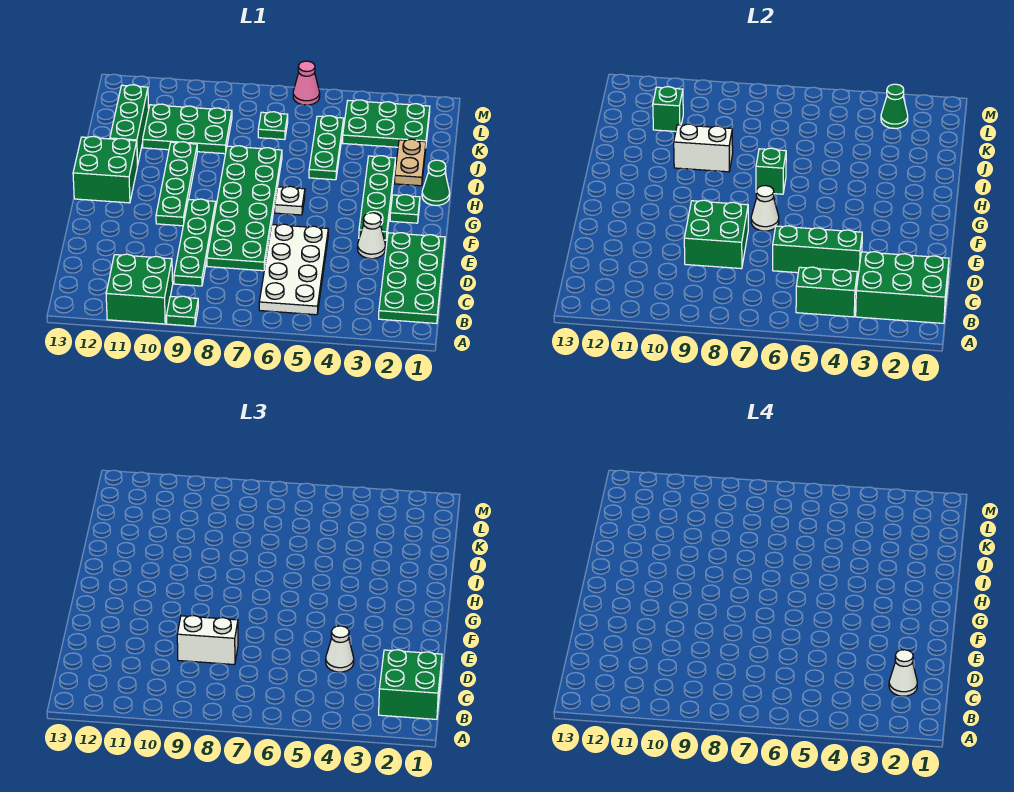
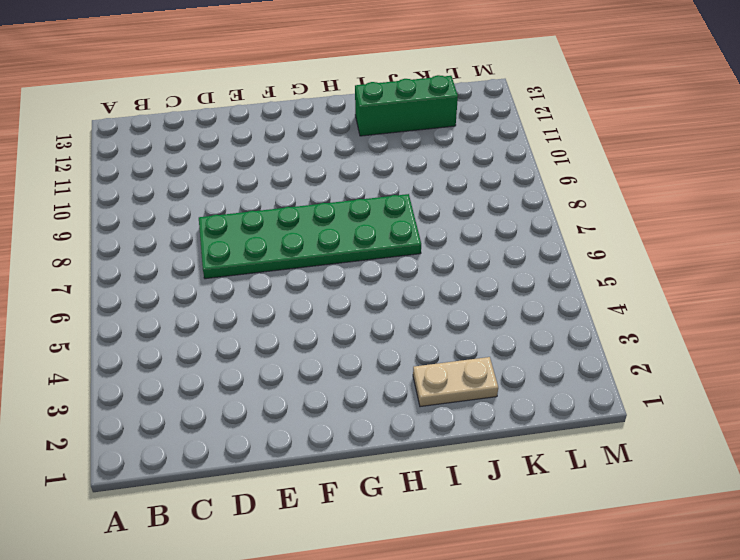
none -> green plate A9 level 1
none -> green brick A10:B11 level 1
none -> green plate B1:E2 level 1
none -> white plate B5:E6 level 1

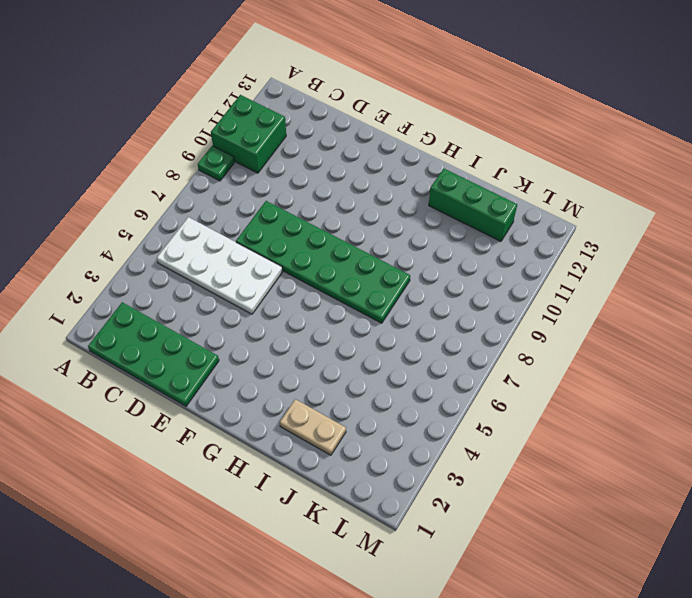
none -> green plate C9:F9 level 1
none -> white cone E3 level 1
none -> green plate F3:I3 level 1
none -> green plate F10:I10 level 1

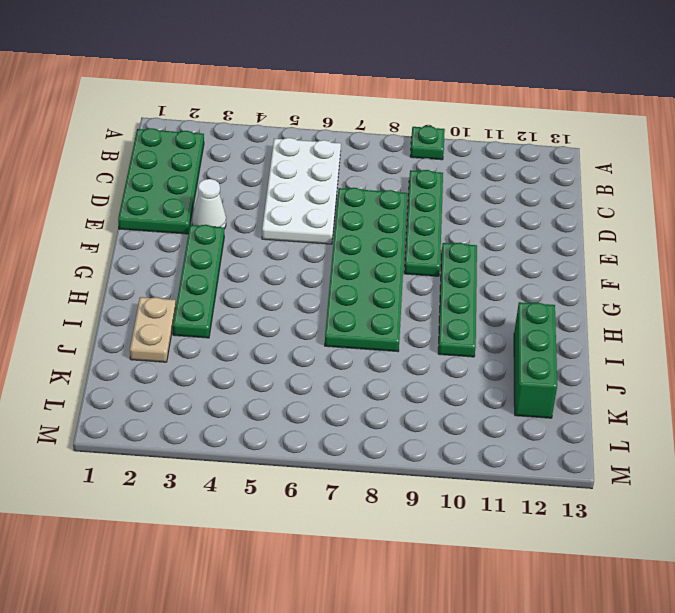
none -> green brick A10:B11 level 1
none -> green plate G2 level 1
none -> white plate G6 level 1
none -> green brick G12:H13 level 1

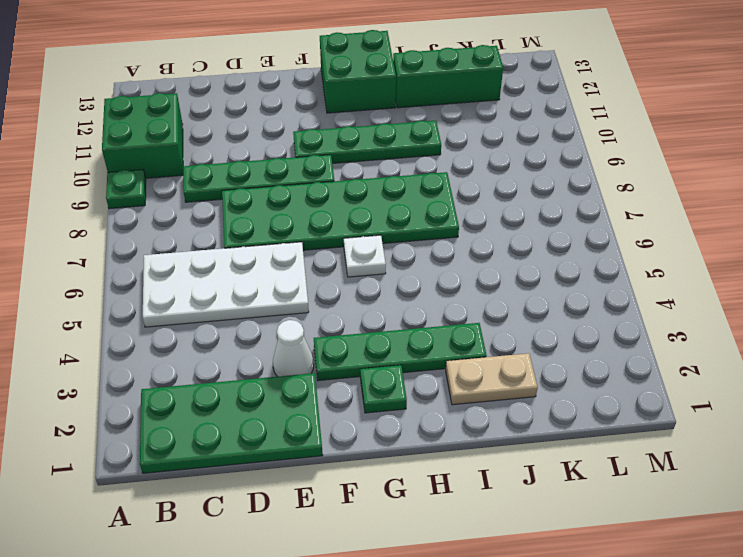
none -> green cone H1 level 1
none -> green plate I5:K5 level 1
none -> green plate J9:K11 level 1
none -> green plate K2:L4 level 1

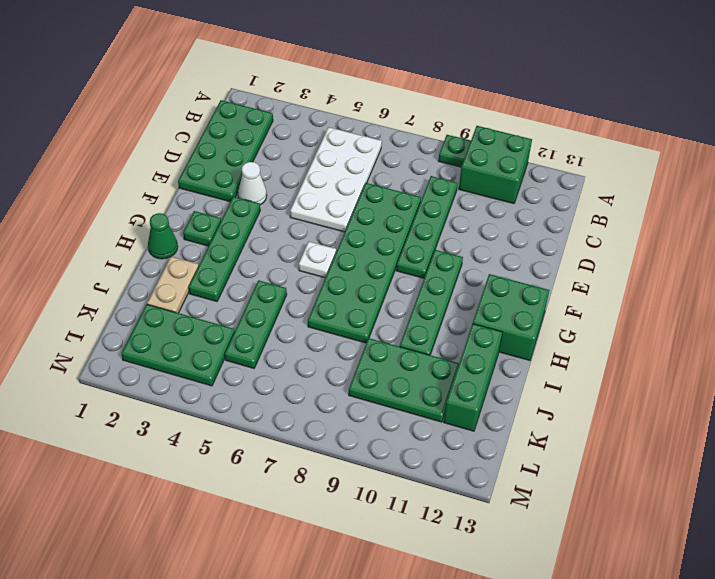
none -> green plate K7 level 1
none -> pink cone M6 level 1
none -> green brick B1:C3 level 2
none -> green brick B4:B5 level 2

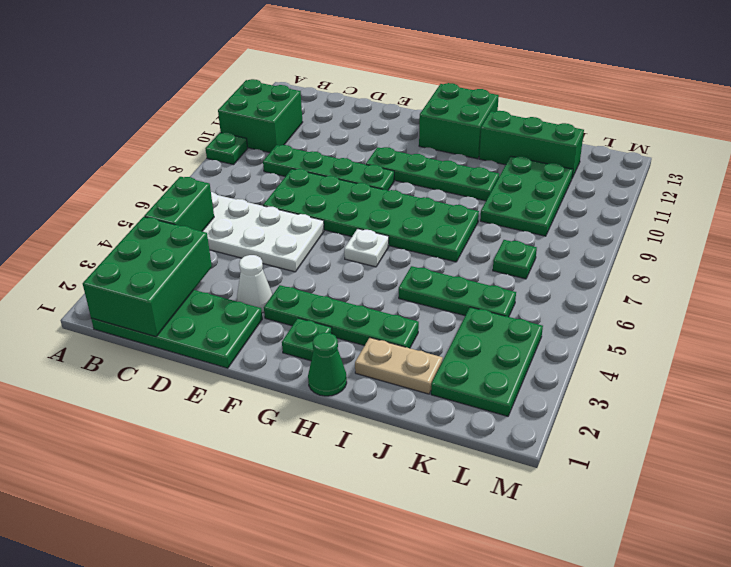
none -> pink cone M6 level 1
none -> green brick D4:D6 level 2
none -> green brick D8:E9 level 2
none -> white cone F7 level 2

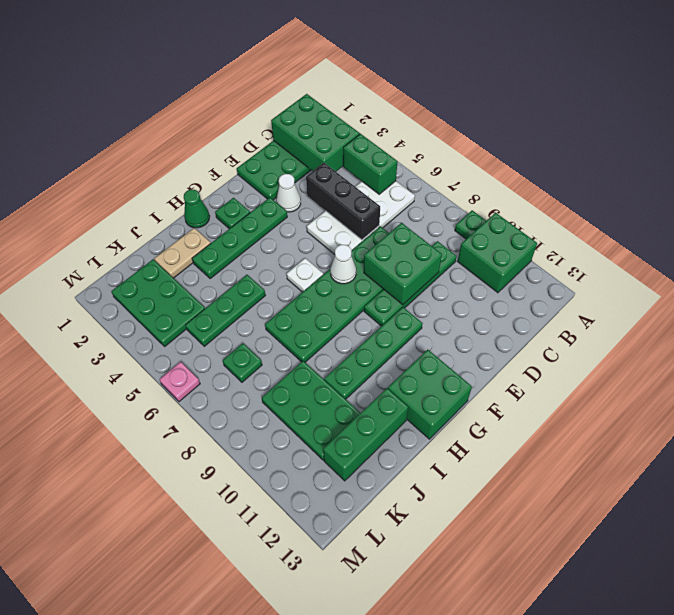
black brick D4:D6 level 2 -> green brick D4:D6 level 2
pink plate M6 level 1 -> pink cone M6 level 1
none -> green brick H7 level 2
none -> white brick I9:I10 level 2
none -> green brick K11 level 2
none -> green cone L3 level 2

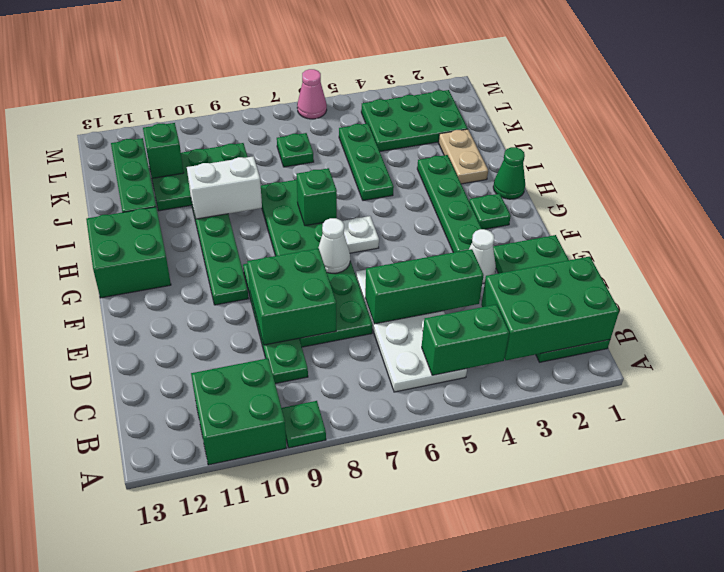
none -> green cone L3 level 2
none -> green brick B1:C2 level 3
none -> white cone D4 level 3
none -> white brick D8:D9 level 3

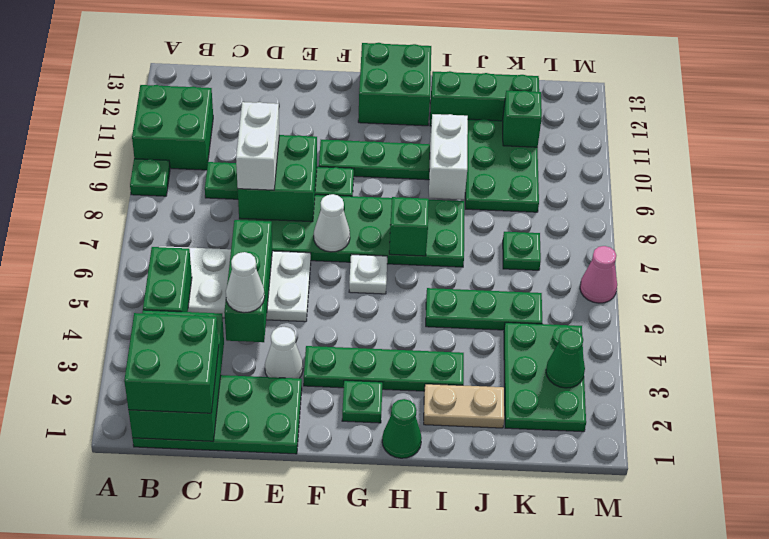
none -> white cone C2 level 4

